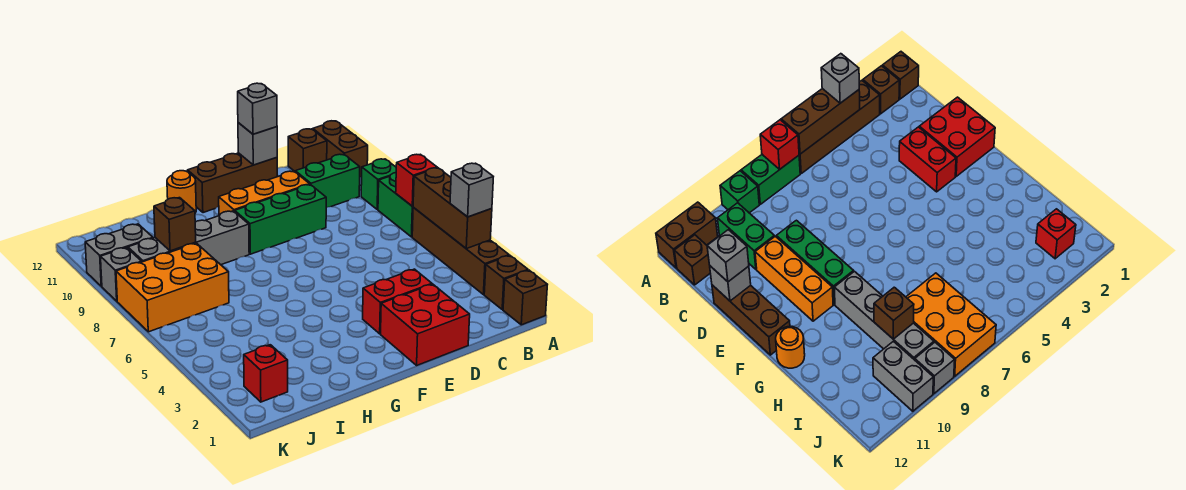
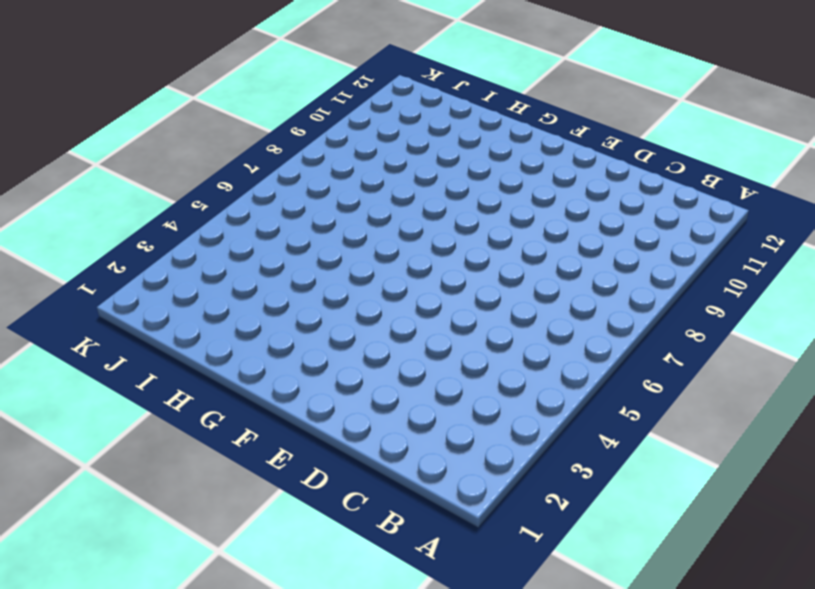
none -> brown brick A1 level 1
none -> brown brick A2 level 1
none -> brown brick A3:A6 level 1

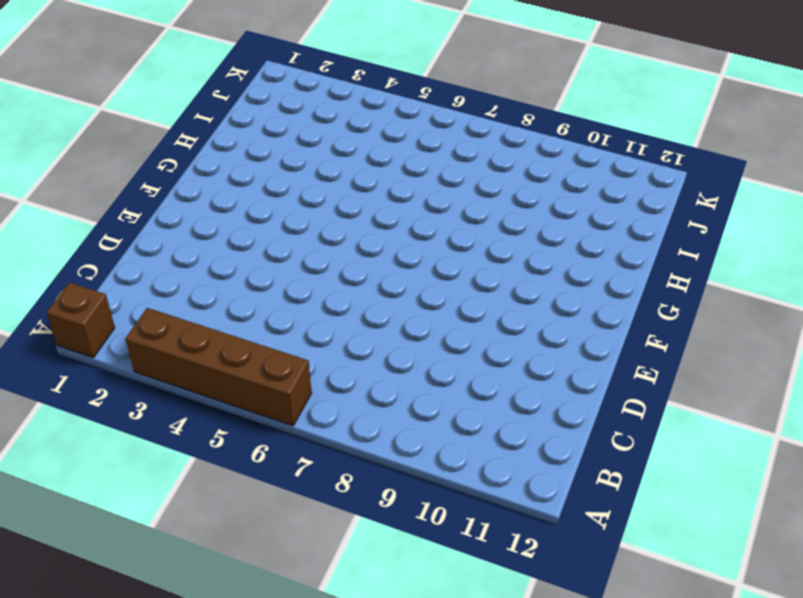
none -> brown brick A2 level 1
none -> green brick A7:A8 level 1
none -> green brick A9 level 1

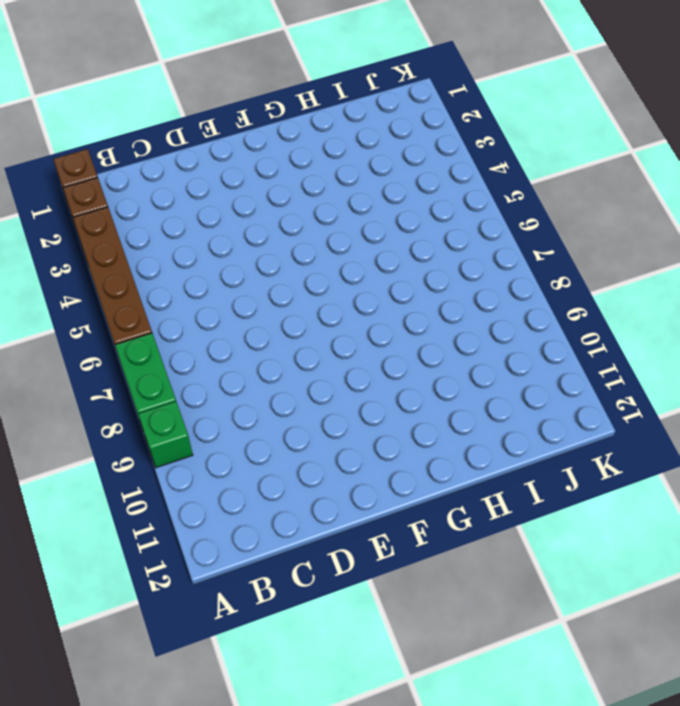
none -> brown brick A11:A12 level 1
none -> green brick B10:C10 level 1
none -> brown brick B12 level 1

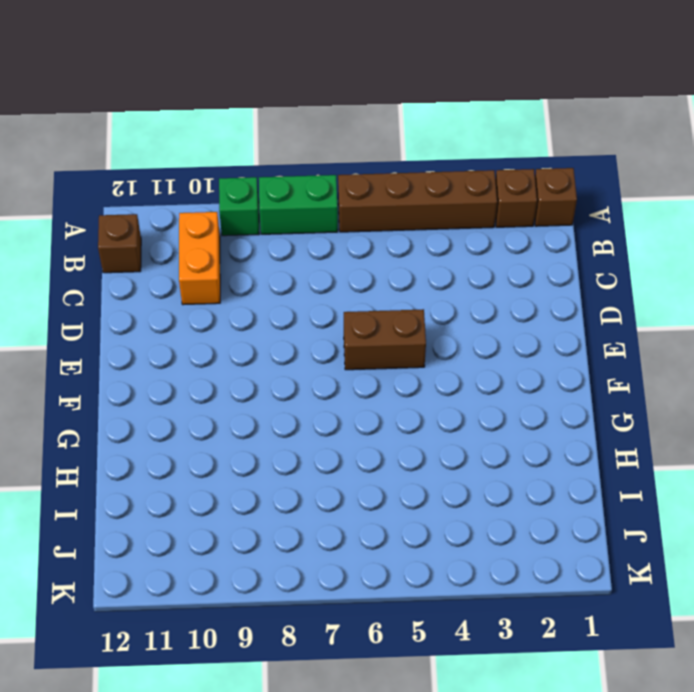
orange brick B10:C10 level 1 -> green brick B10:C10 level 1
brown brick E5:E6 level 1 -> brown brick A11:A12 level 1
none -> red brick D1:E2 level 1
none -> red brick D3:E3 level 1
none -> green brick D9:F9 level 1

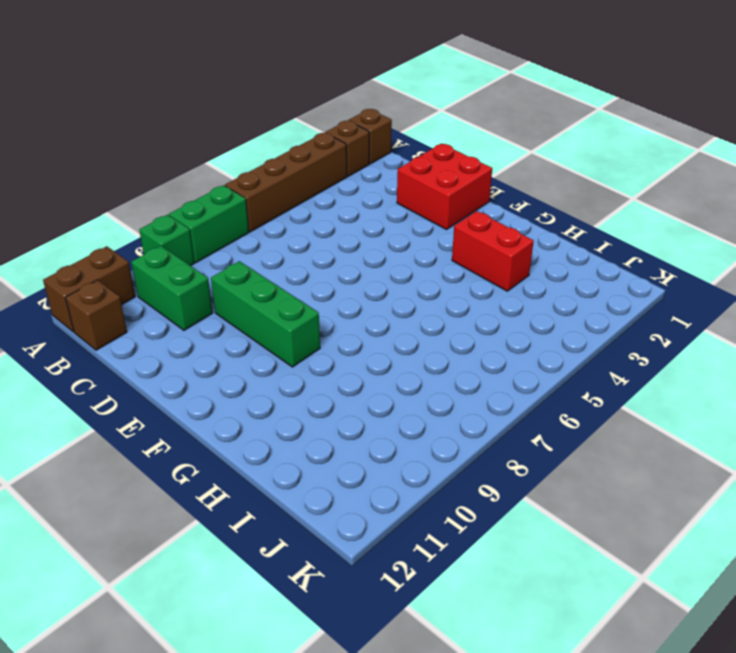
red brick G3:H3 level 1 -> red brick D3:E3 level 1
none -> orange brick D10:F10 level 1
none -> brown brick D12:F12 level 1
none -> grey brick G9:J9 level 1

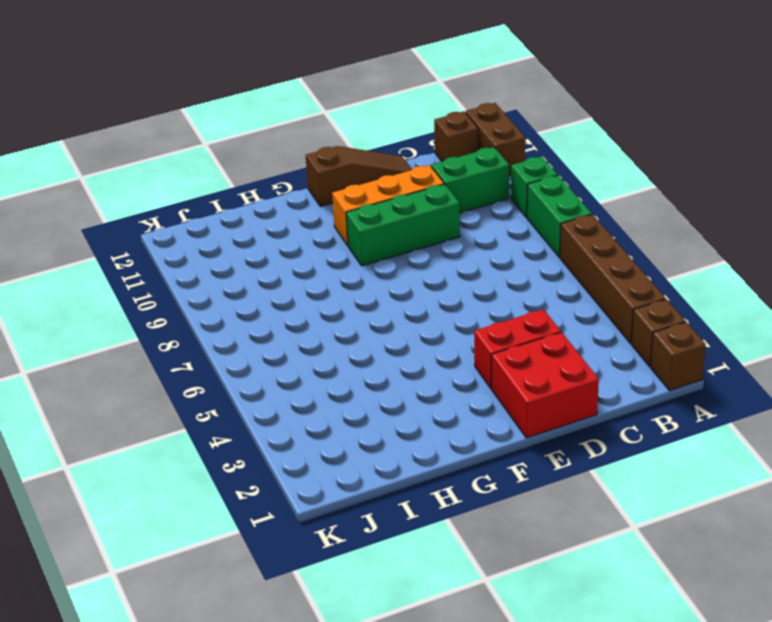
brown slope D12:F12 level 1 top F -> brown brick D12:F12 level 1
none -> grey brick G9:J9 level 1
none -> orange round brick G12 level 1
none -> orange brick I7:K8 level 1

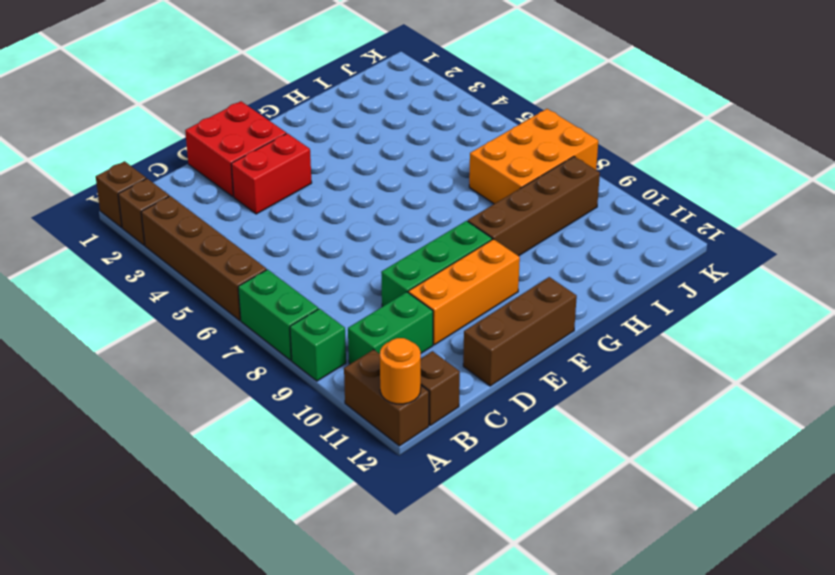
orange round brick A12 level 2 -> orange round brick G12 level 1
brown brick G9:J9 level 1 -> grey brick G9:J9 level 1
none -> red brick J2 level 1
none -> grey brick J10:K10 level 1
none -> grey brick K9 level 1

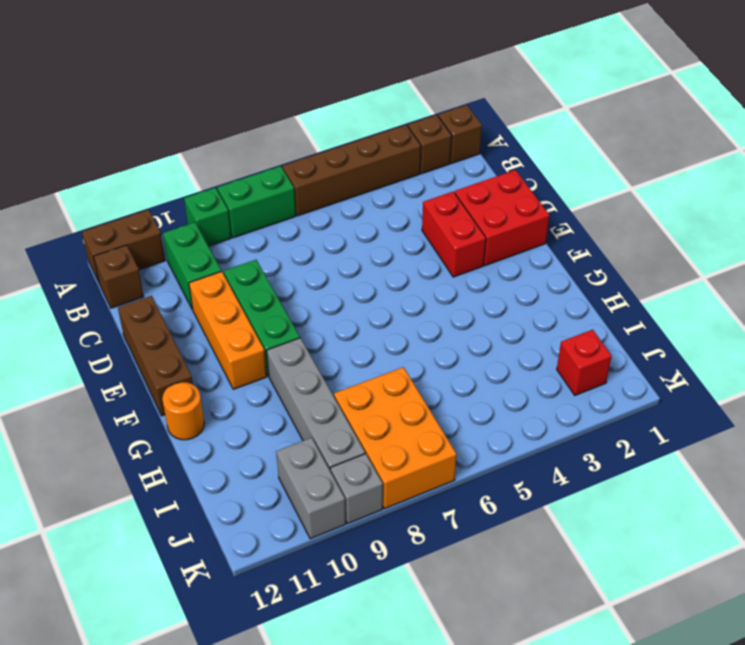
none -> brown brick A4:A6 level 2
none -> red brick A7 level 2
none -> grey brick D12 level 2

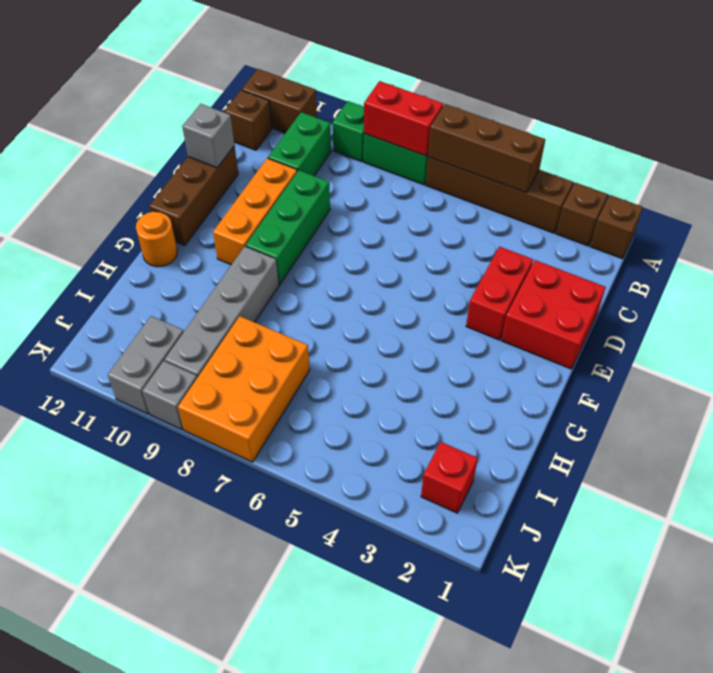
red brick A7:A8 level 2 -> red brick A7 level 2
none -> brown brick I9 level 2
none -> grey brick A4 level 3
none -> grey brick D12 level 3

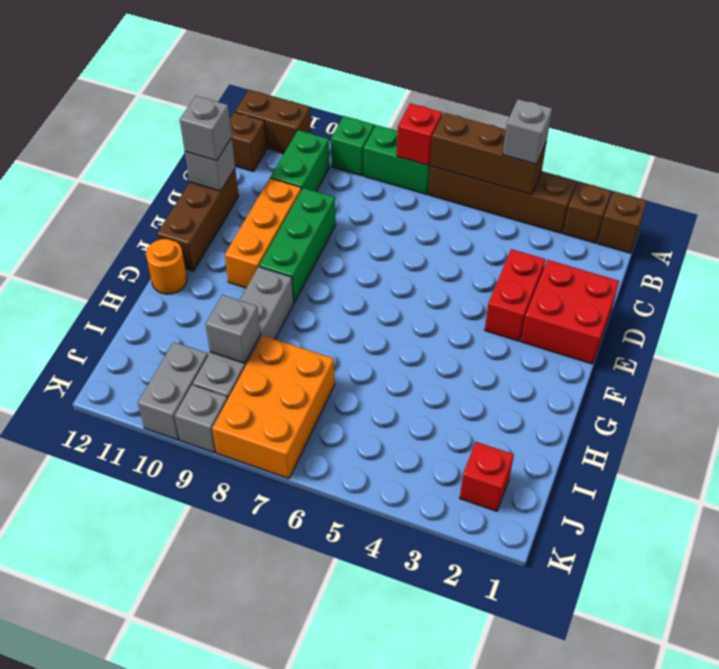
grey brick I9 level 2 -> brown brick I9 level 2

